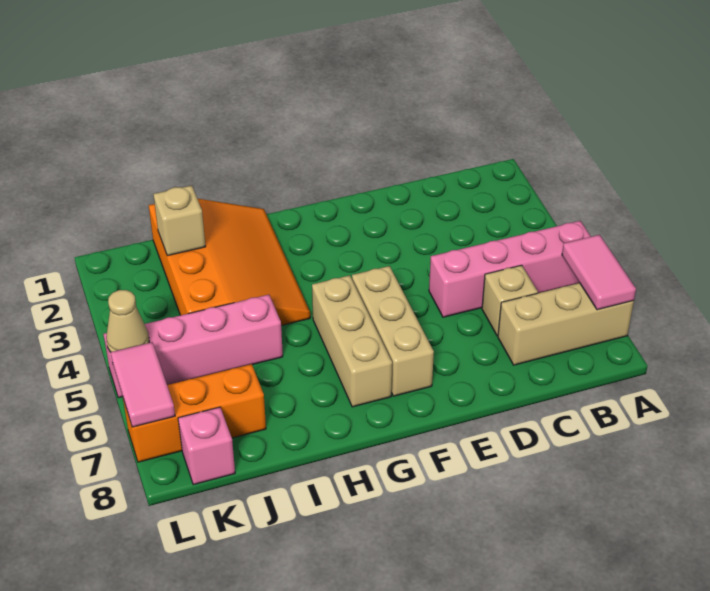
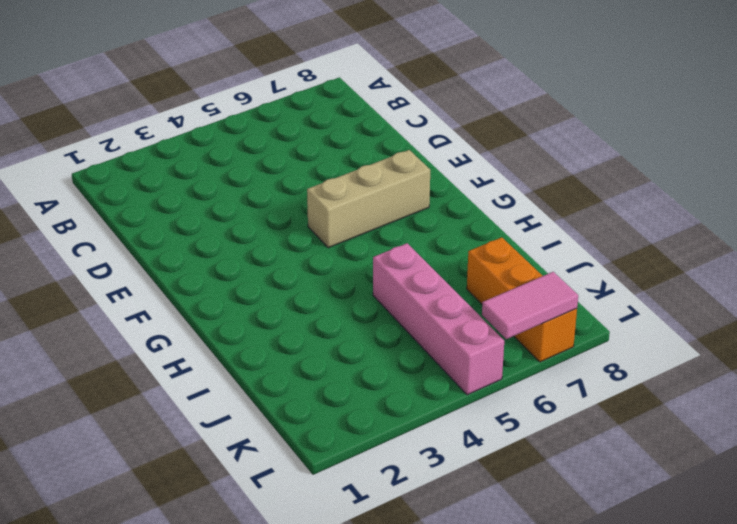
none -> pink brick A5:D5 level 1
none -> tan brick A7:C7 level 1
none -> tan brick C6 level 1

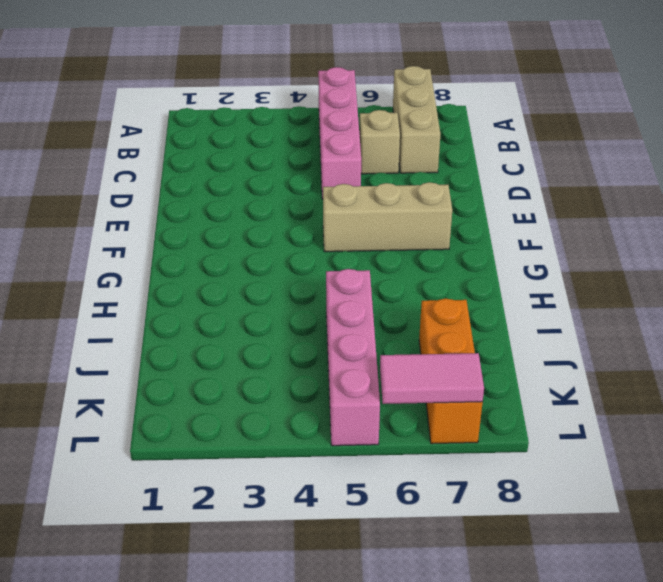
none -> tan brick G5:G7 level 1
none -> orange slope H1:J4 level 1 top J
none -> pink brick K8 level 1

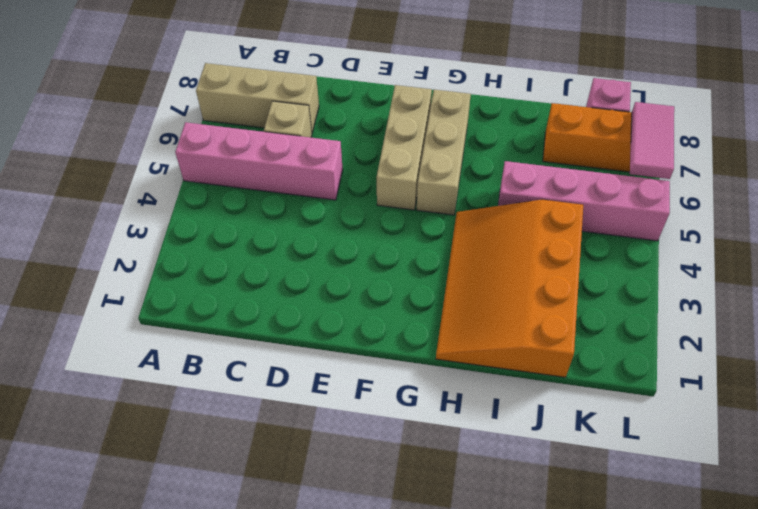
none -> pink tile A6:A7 level 2
none -> tan brick J2 level 2
none -> tan cone L5 level 2

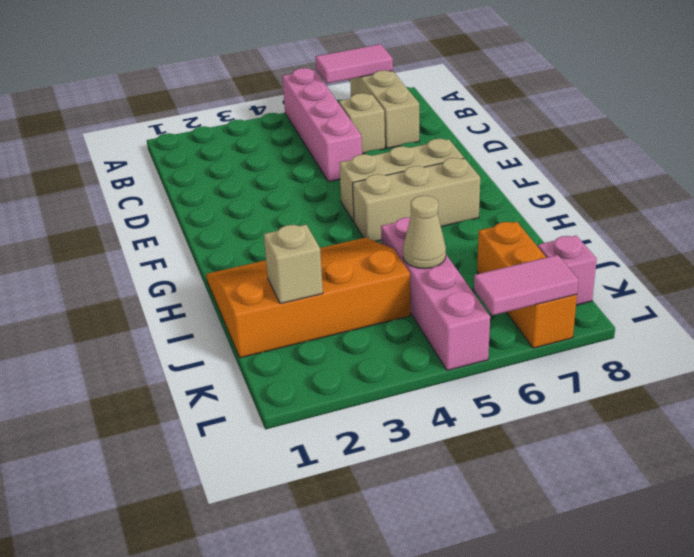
tan cone J5 level 2 -> tan cone L5 level 2

